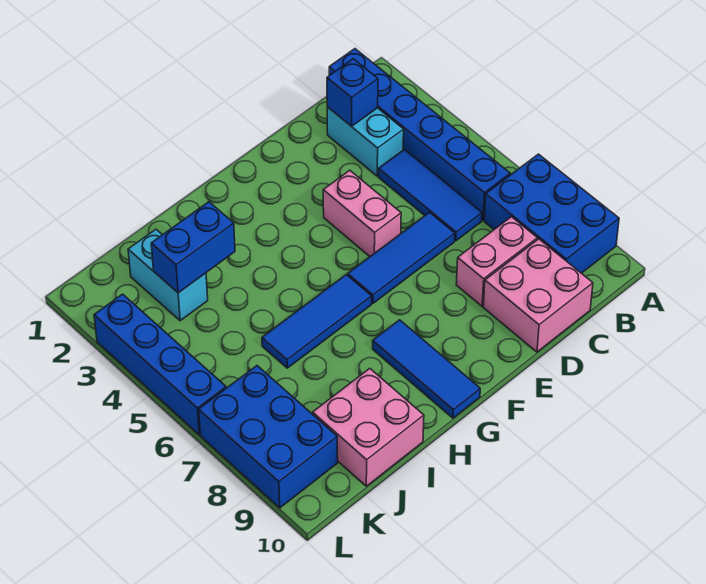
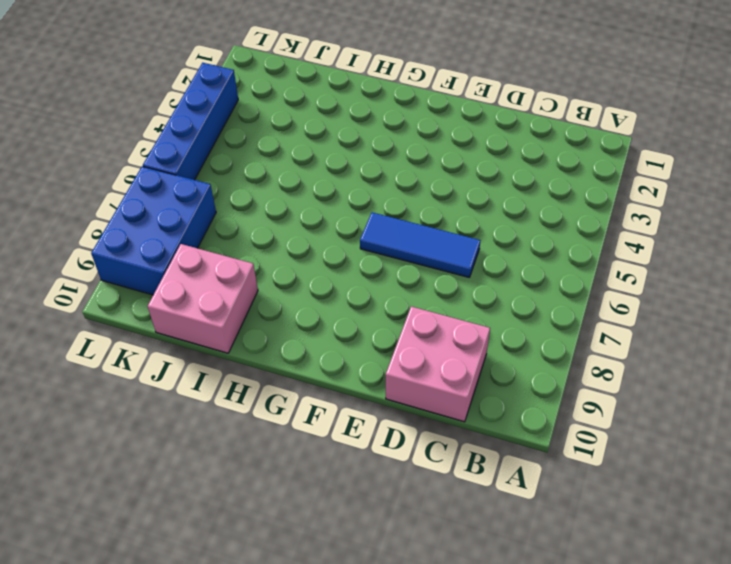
none -> blue brick A7:B9 level 1
none -> blue brick B1:B6 level 1
none -> cyan brick C2:C3 level 1

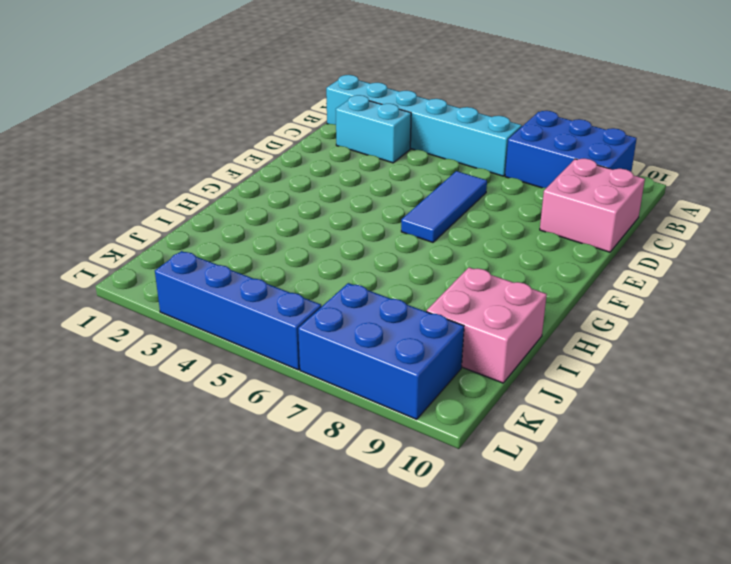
cyan brick B1:B6 level 1 -> blue brick B1:B6 level 1
none -> blue tile C4:C6 level 1
none -> pink brick C8:D8 level 1
none -> pink brick E4:E5 level 1

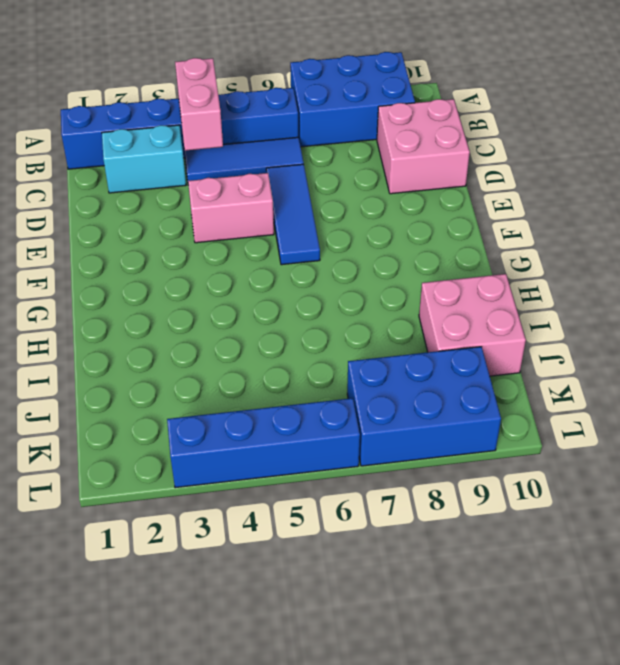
pink brick B4:C4 level 2 -> pink brick C8:D8 level 1
none -> blue tile G6:I6 level 1
none -> blue tile G8:G10 level 1
none -> cyan brick J2:J3 level 1

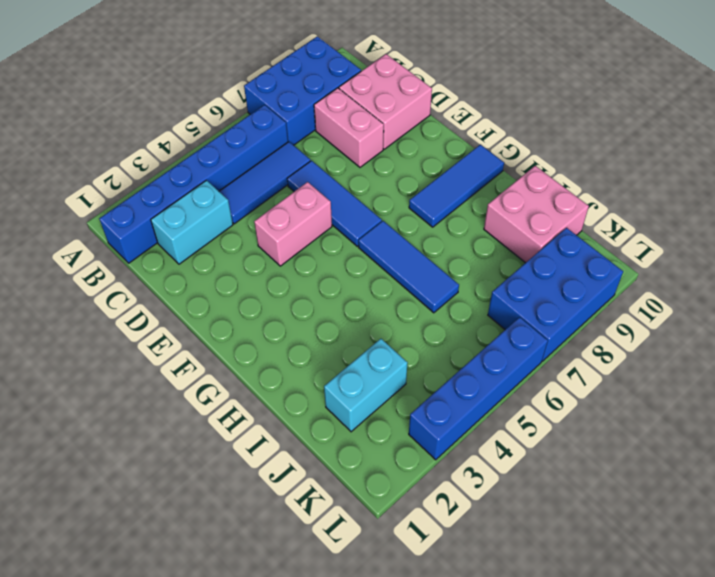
none -> blue brick C2 level 2
none -> blue brick I3:J3 level 2

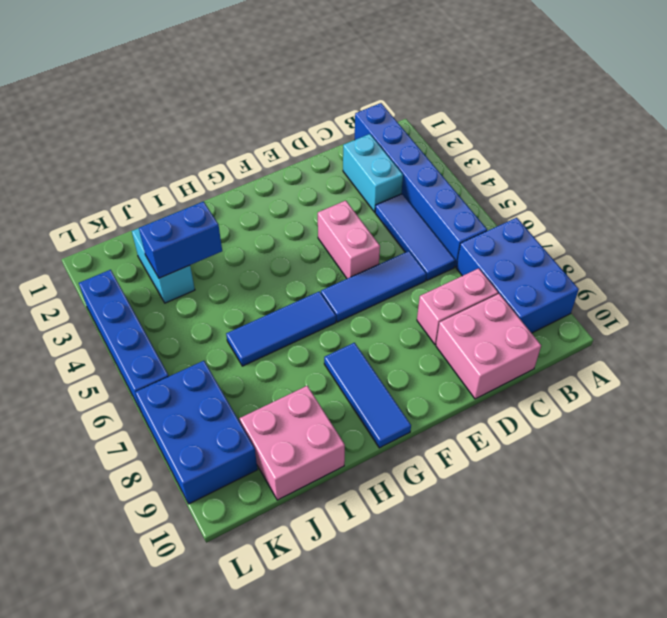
none -> blue brick C2 level 2

